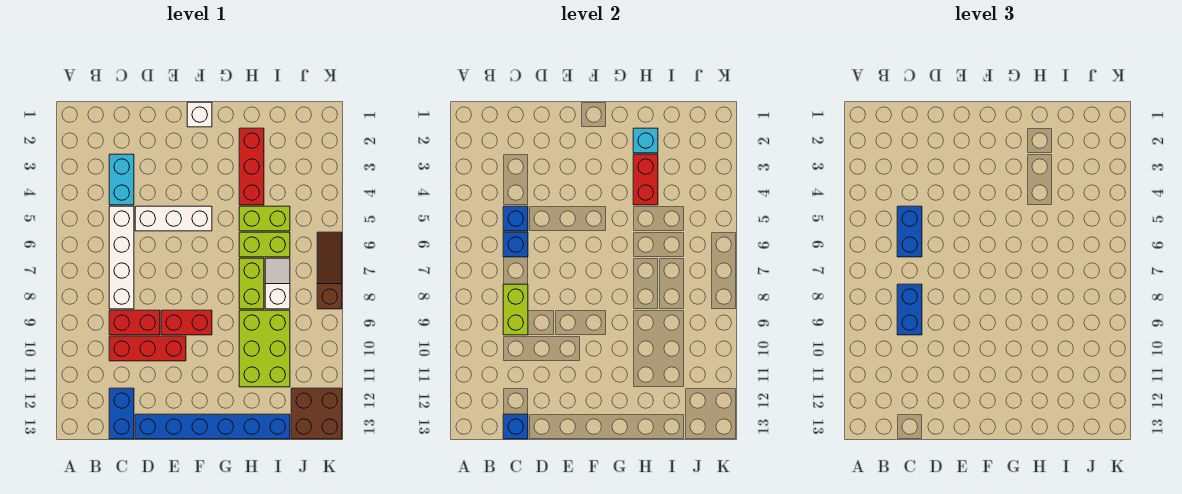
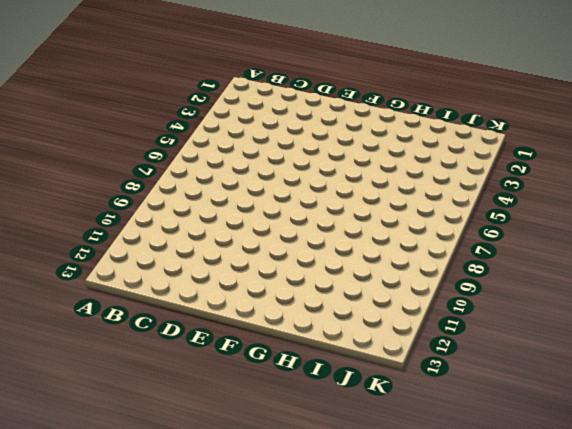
none -> cyan brick C3:C4 level 1
none -> white brick C5:C8 level 1
none -> red brick C9:D9 level 1

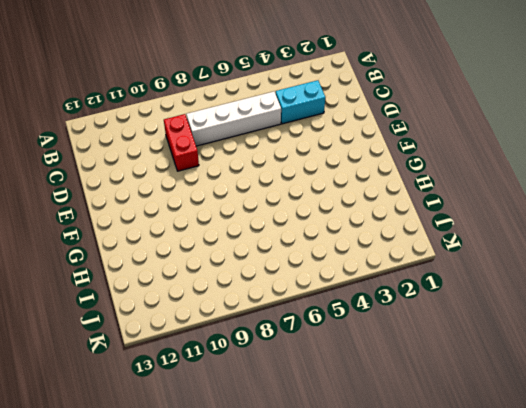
none -> red brick C10:E10 level 1
none -> blue brick C12:C13 level 1
none -> white brick D5:F5 level 1

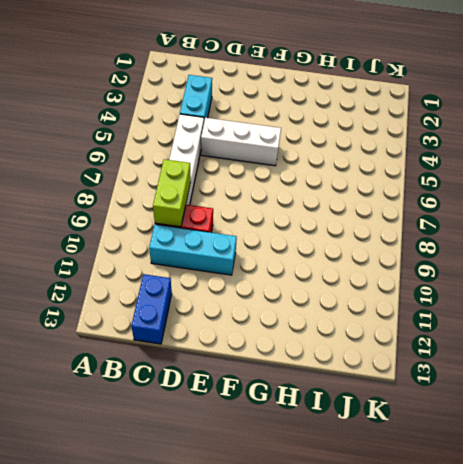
cyan brick C10:E10 level 1 -> red brick C10:E10 level 1
none -> blue brick D13:I13 level 1
none -> red brick E9:F9 level 1
none -> white brick F1 level 1

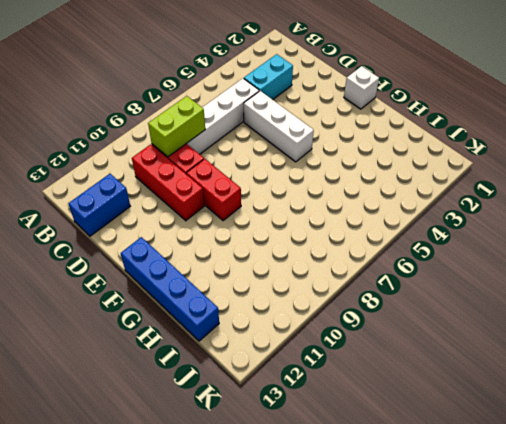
blue brick F13:I13 level 1 -> blue brick D13:I13 level 1
none -> red brick H2:H4 level 1
none -> lime brick H5:I5 level 1
none -> lime brick H6:I6 level 1

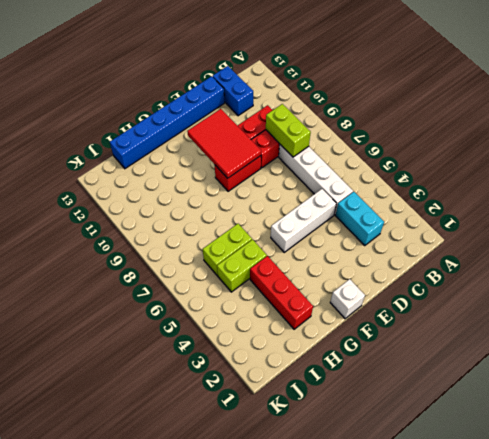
red tile E9:F11 level 2 -> none
none -> lime brick H7:H8 level 1
none -> lime brick H9:I11 level 1
none -> white slope I7:I8 level 1 top 8

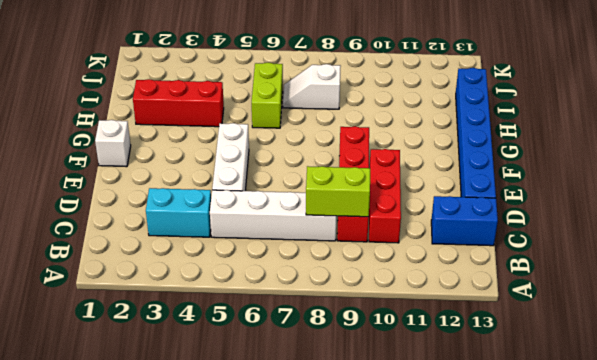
none -> lime brick H5:I5 level 1
none -> lime brick H7:H8 level 1
none -> lime brick H9:I11 level 1

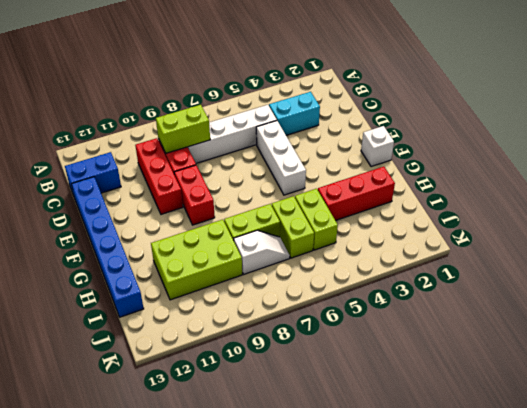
none -> brown brick J12:K13 level 1
none -> brown slope K6:K8 level 1 top 8
none -> blue brick C5 level 2

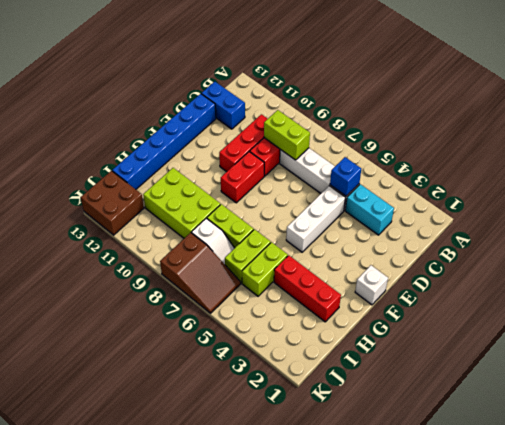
brown slope J6:K8 level 1 top 8 -> brown slope K6:K8 level 1 top 8
none -> blue brick C6 level 2
none -> blue brick C13 level 2
none -> cyan brick H2 level 2

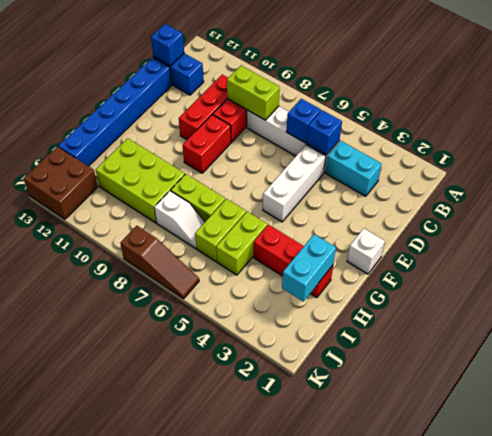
cyan brick H2:I2 level 2 -> cyan brick H2 level 2
none -> red brick H3:H4 level 2
none -> blue brick C5:C6 level 3
none -> blue brick C8:C9 level 3

